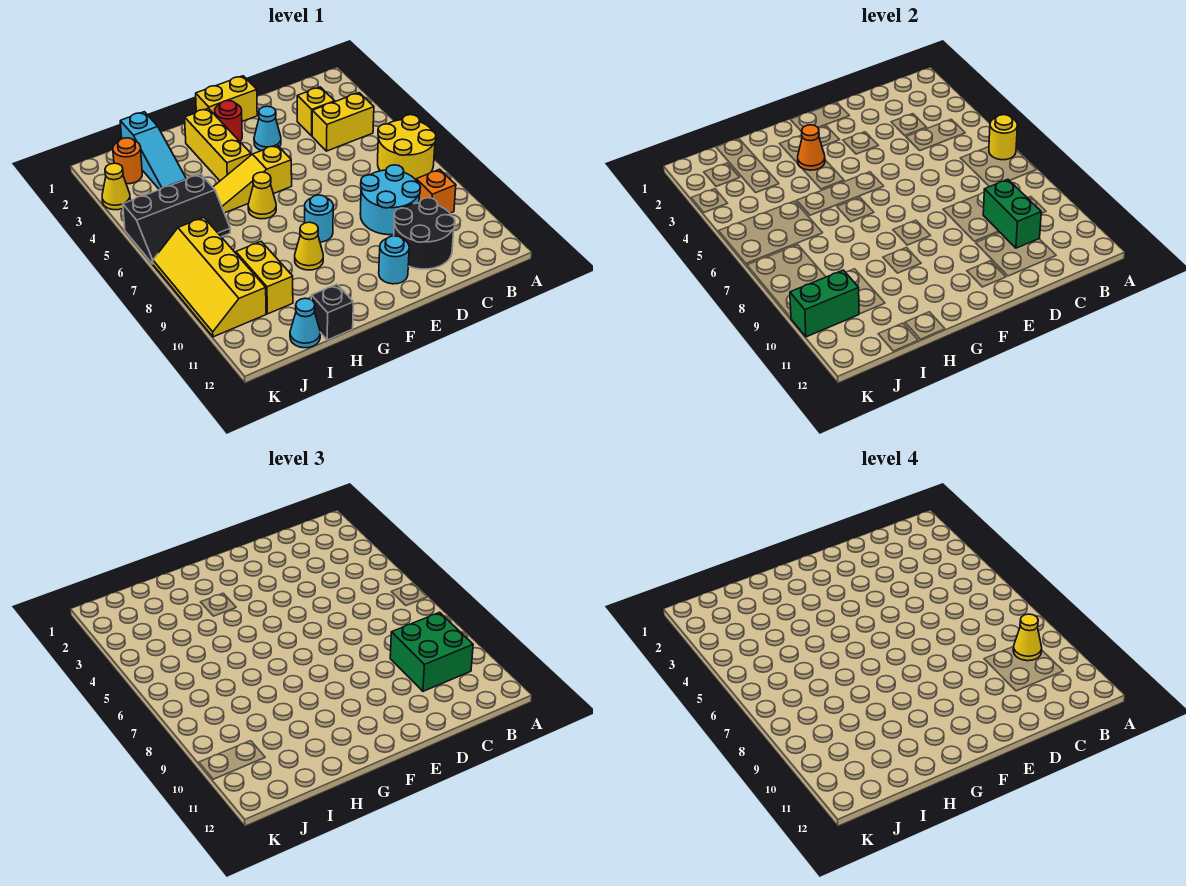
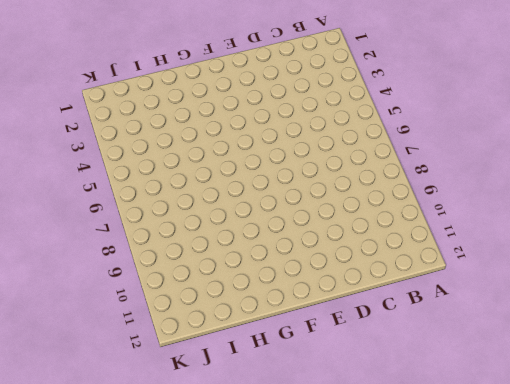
none -> yellow round brick A6:B7 level 1
none -> yellow brick B4:C4 level 1
none -> orange brick B9 level 1

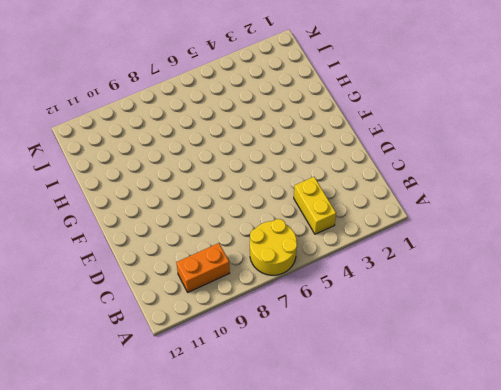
orange brick B9:B10 level 1 -> orange brick B9 level 1
none -> yellow brick C3 level 1
none -> cyan round brick C8:D9 level 1
none -> black round brick C10:D11 level 1

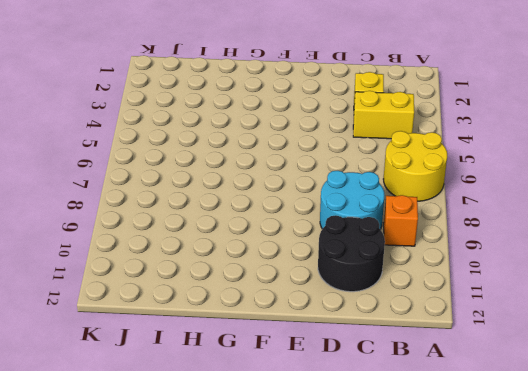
none -> yellow brick E1:F1 level 1
none -> cyan cone E3 level 1
none -> cyan round brick E11 level 1

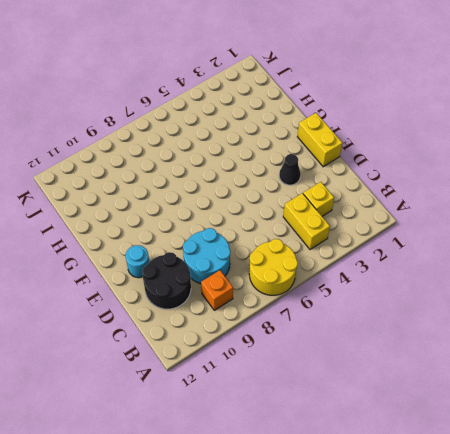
black cone E3 level 1 -> cyan cone E3 level 1
none -> red round brick F2 level 1
none -> yellow slope F5:H5 level 1 top F
none -> cyan round brick F8 level 1

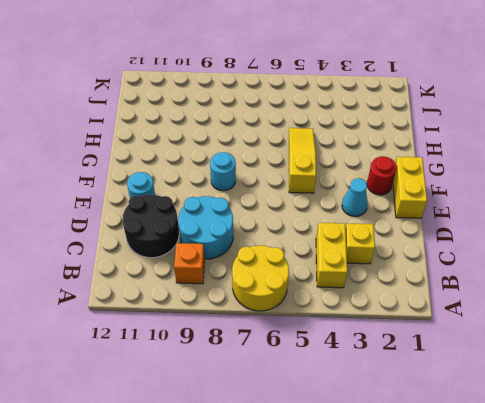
none -> yellow brick G2:G4 level 1
none -> yellow cone G6 level 1
none -> yellow cone G9 level 1

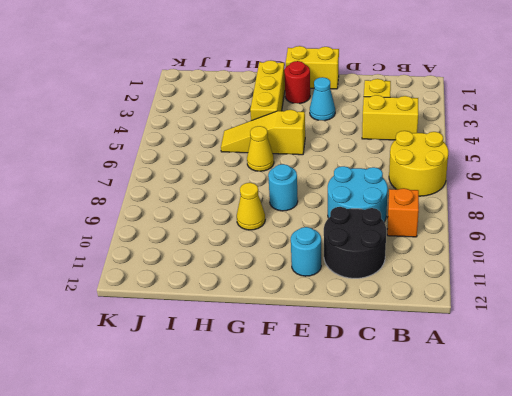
none -> black brick H12 level 1
none -> cyan slope I1:I3 level 1 top 1
none -> black slope I5:K6 level 1 top 5

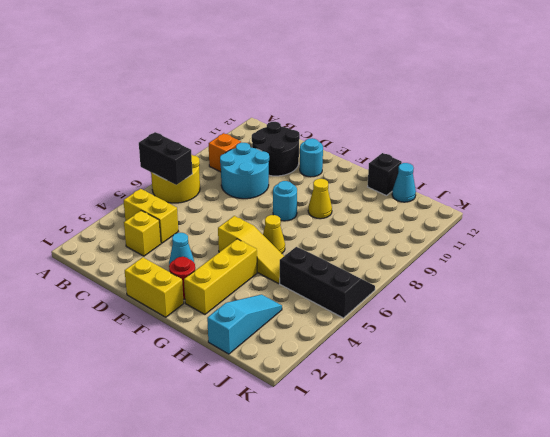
black brick A6:B6 level 2 -> yellow round brick A6 level 2
none -> yellow brick I9:I10 level 1
none -> orange round brick J2 level 1
none -> yellow slope J7:K10 level 1 top J

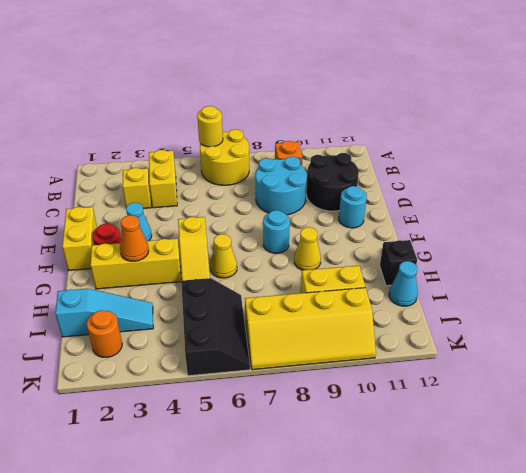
none -> yellow cone K3 level 1
none -> green brick C9:C10 level 2
none -> green brick J10:K10 level 2

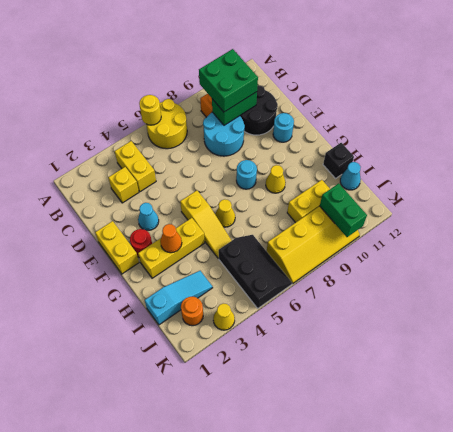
none -> yellow cone B9 level 4

